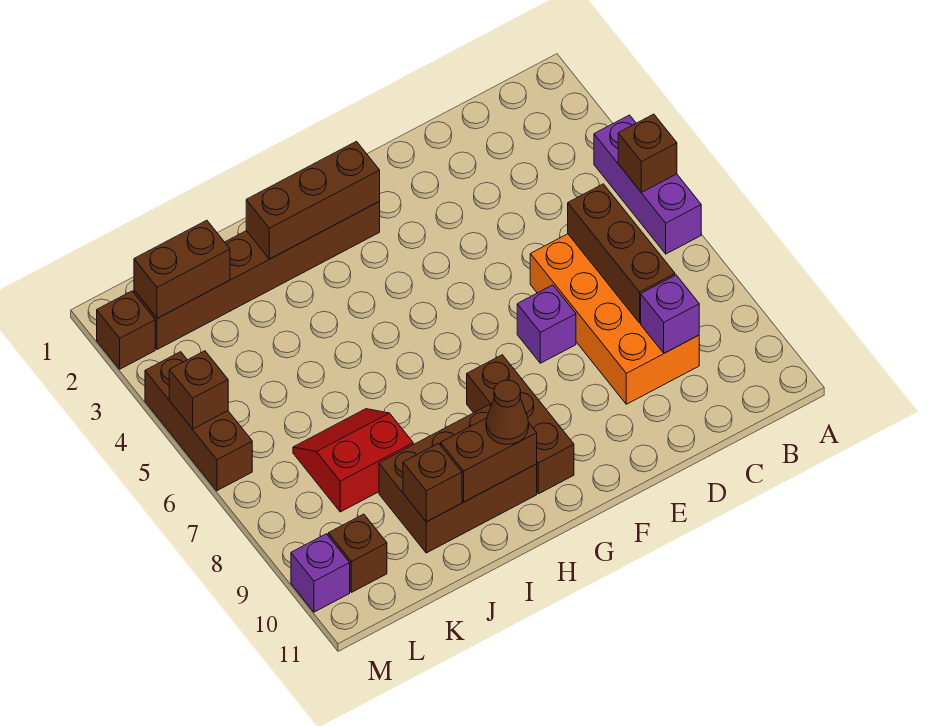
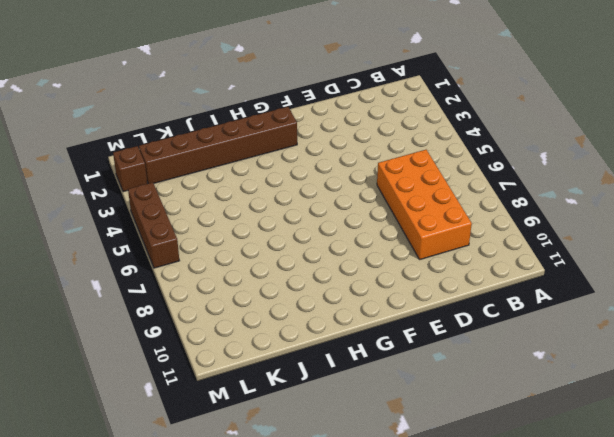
none -> purple brick A4:A6 level 1
none -> purple brick E7 level 1
none -> brown brick G8:G10 level 1

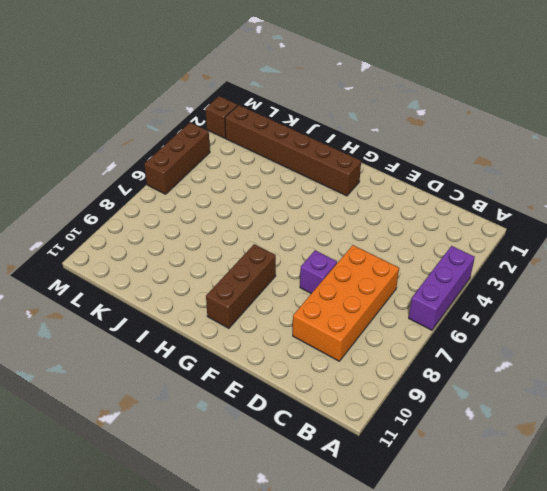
none -> brown brick H9:J10 level 1
none -> red slope J7:K8 level 1 top 8
none -> brown brick L10 level 1

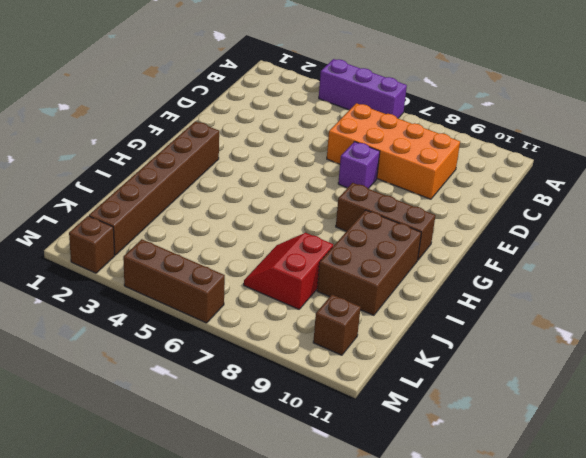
none -> purple brick M10 level 1
none -> brown brick A5 level 2
none -> brown brick C6:C8 level 2

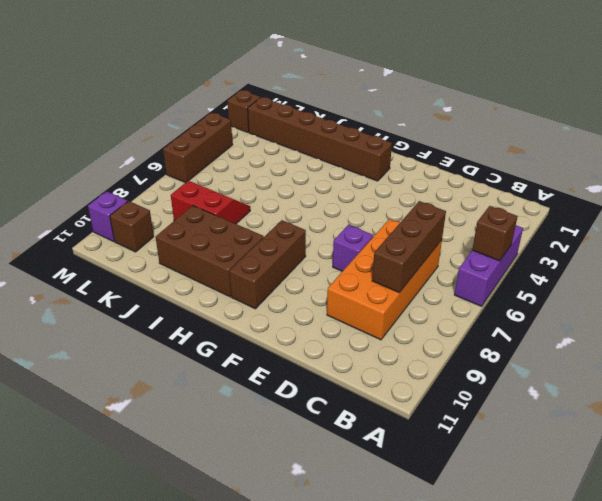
none -> purple brick C9 level 2
none -> brown brick G2:I2 level 2
none -> brown brick H10:I10 level 2

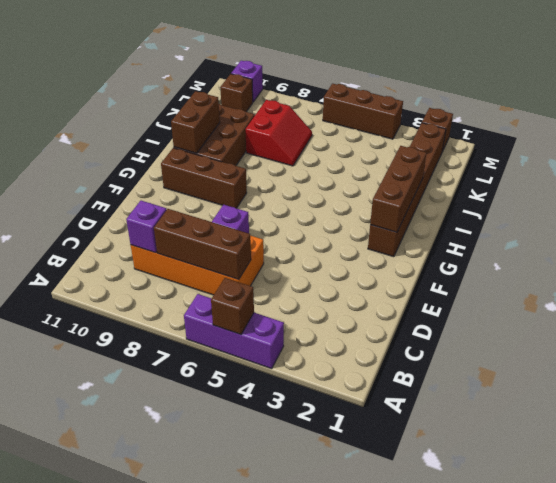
none -> brown brick J10 level 2
none -> brown brick K2:L2 level 2
none -> brown brick M5 level 2

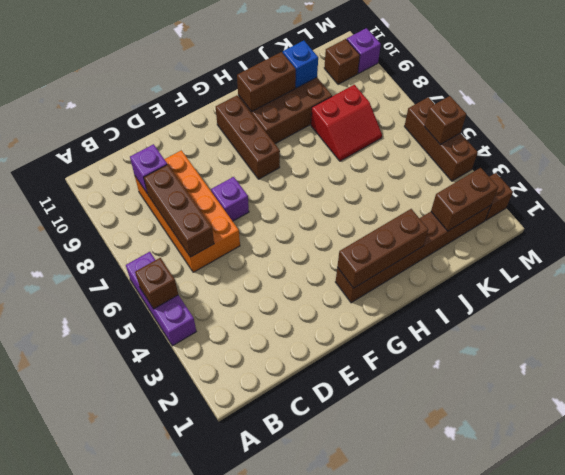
blue brick J10 level 2 -> brown brick J10 level 2
none -> brown cone H10 level 3

